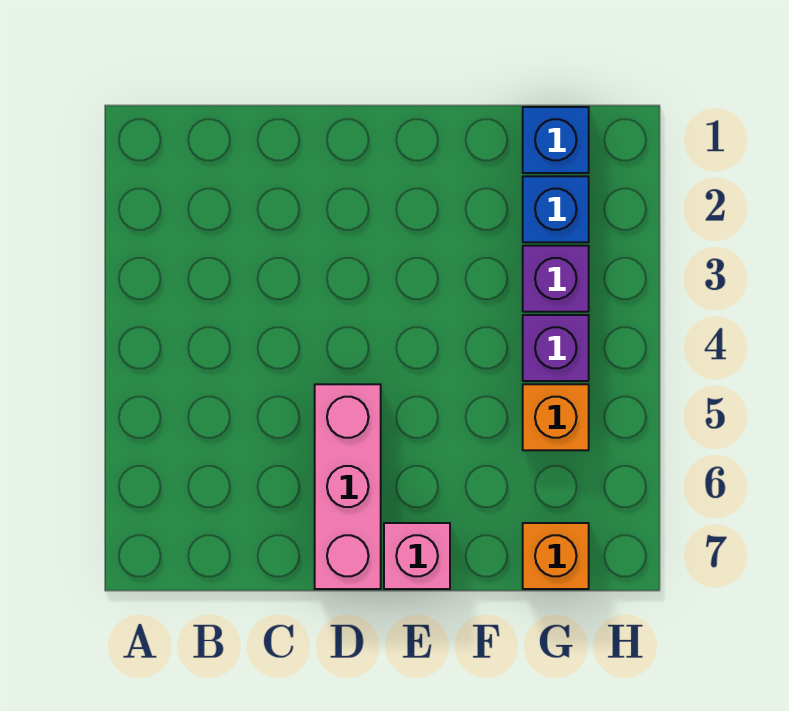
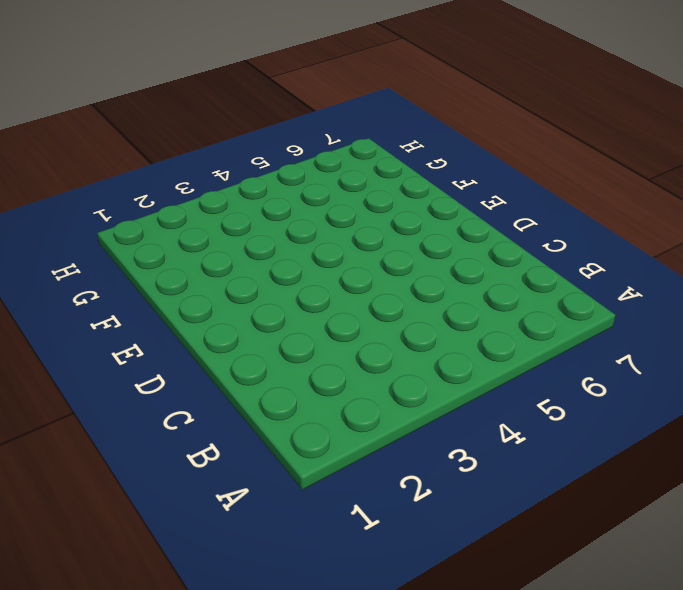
none -> pink brick D5:D7 level 1
none -> pink brick E7 level 1

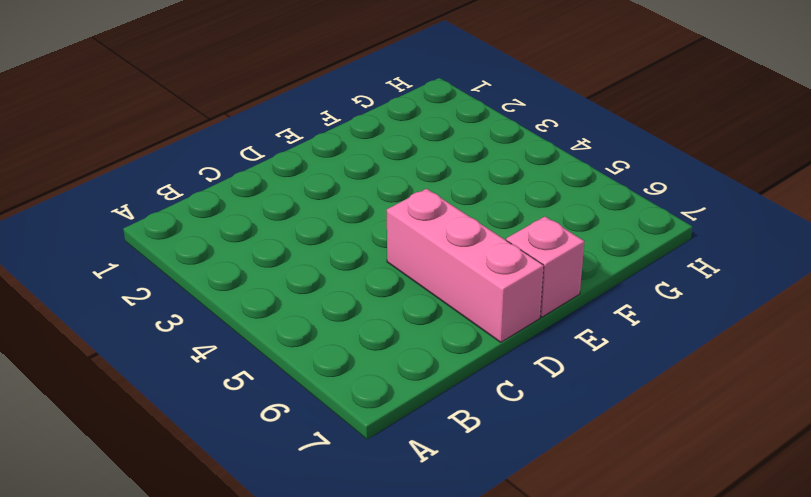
none -> blue brick G1 level 1
none -> blue brick G2 level 1

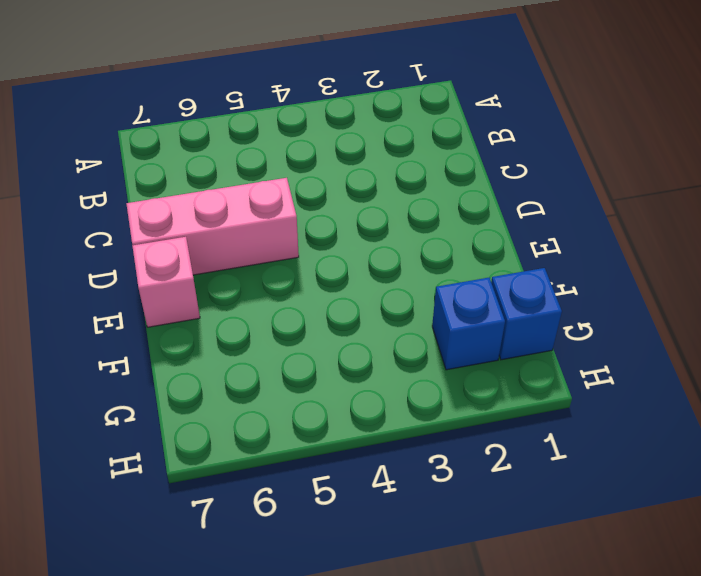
none -> purple brick G3 level 1
none -> purple brick G4 level 1

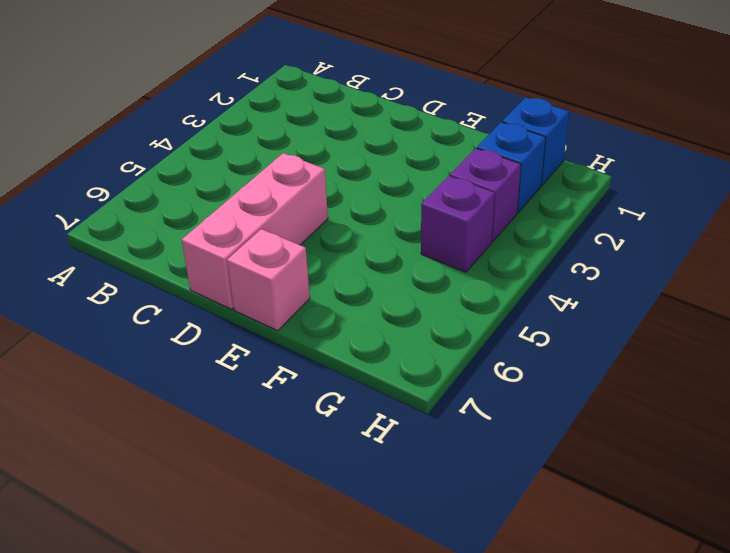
none -> orange brick G5 level 1
none -> orange brick G7 level 1

